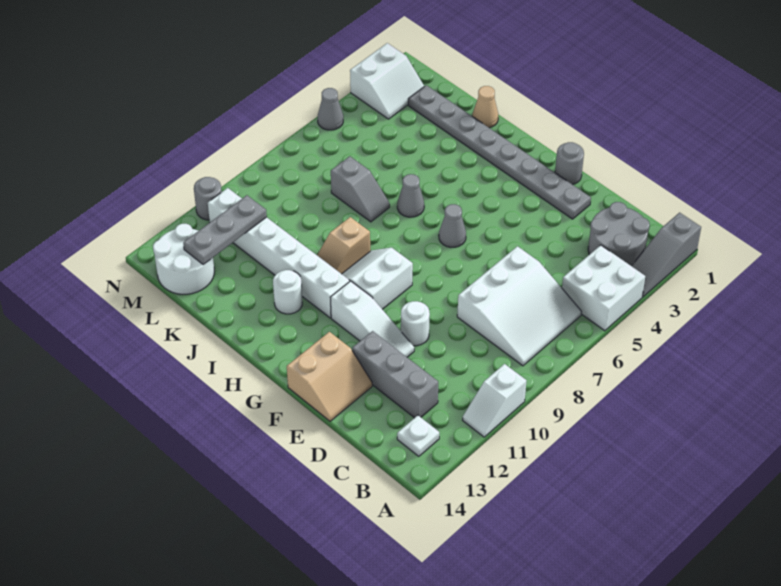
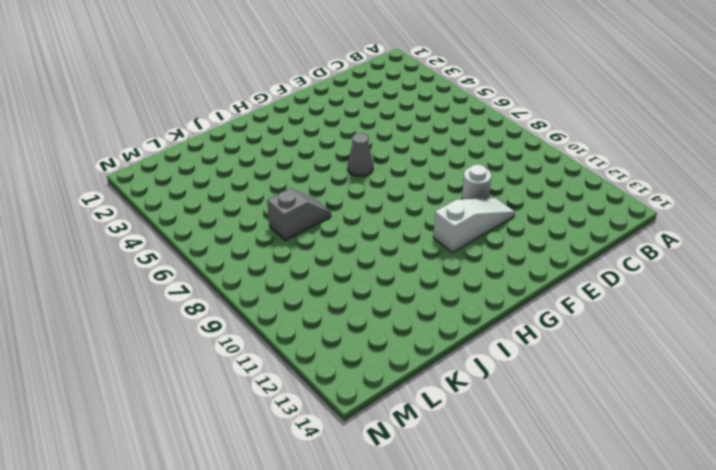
none -> grey slope A1:A3 level 1 top 1
none -> white brick A4:B5 level 1
none -> white slope A10:A11 level 1 top 10

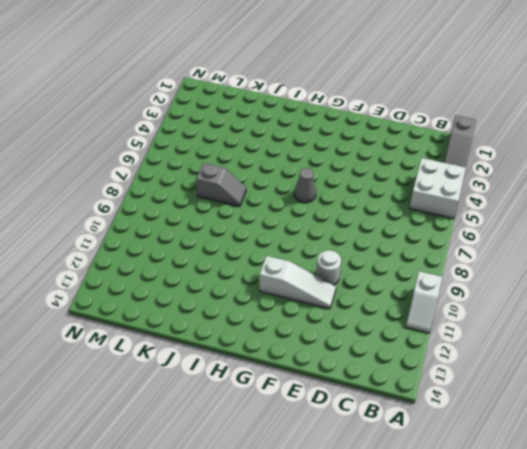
none -> grey round brick B2:C3 level 1
none -> white slope B6:D8 level 1 top D
none -> white plate B13 level 1

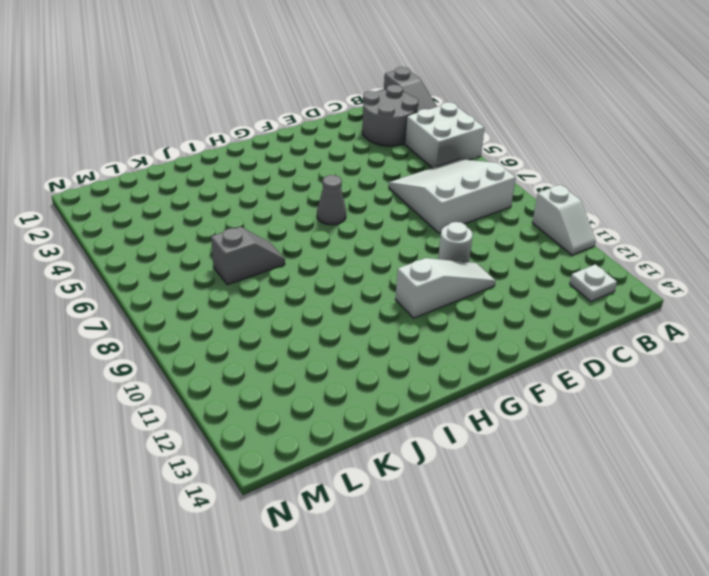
white slope B6:D8 level 1 top 8 -> white slope B6:D8 level 1 top D
none -> grey brick C12:E12 level 1
none -> grey plate E2:L2 level 1
none -> tan slope E13:F14 level 1 top F

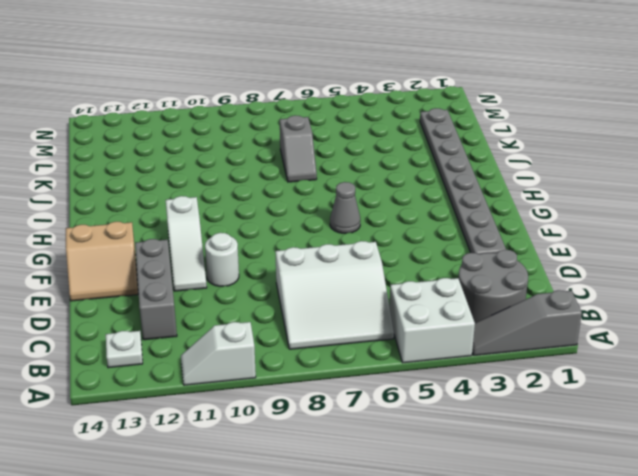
none -> grey round brick F1 level 1
none -> white slope G9:H10 level 1 top G
none -> white brick H11:M11 level 1

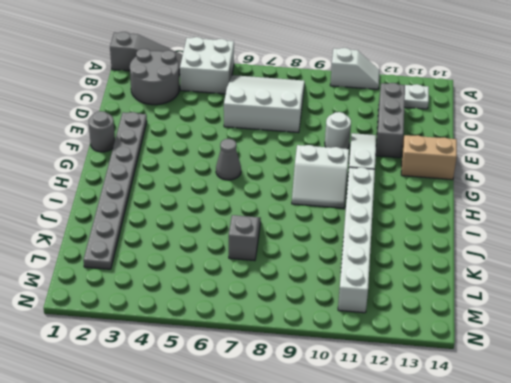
none -> grey cone I6 level 1
none -> tan slope I9:I10 level 1 top 9
none -> white round brick I12 level 1

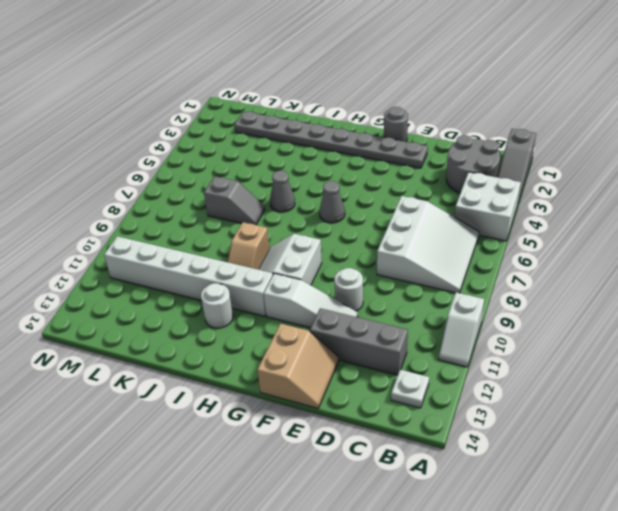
none -> tan cone J1 level 1
none -> white round brick L13:M14 level 1
none -> white slope M2:N3 level 1 top N

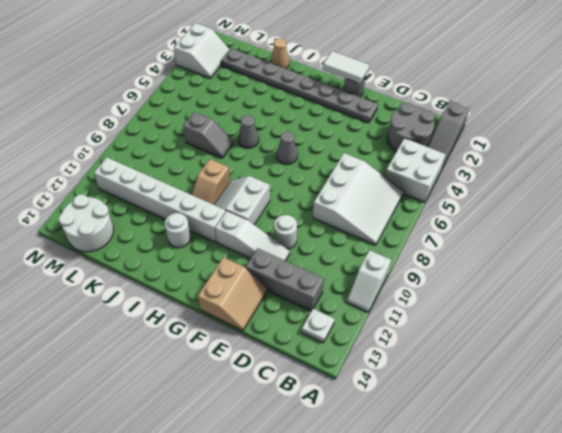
white tile F1:G1 level 2 -> none
none -> grey cone N5 level 1
none -> grey round brick N11 level 1
none -> grey plate L11:L13 level 2

